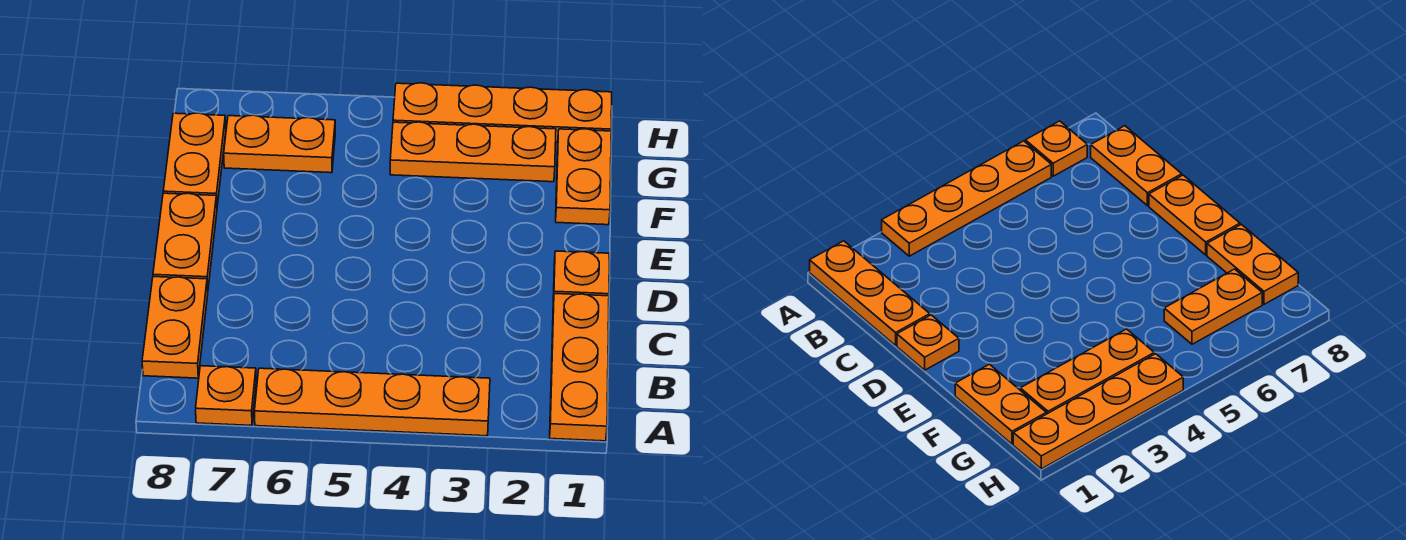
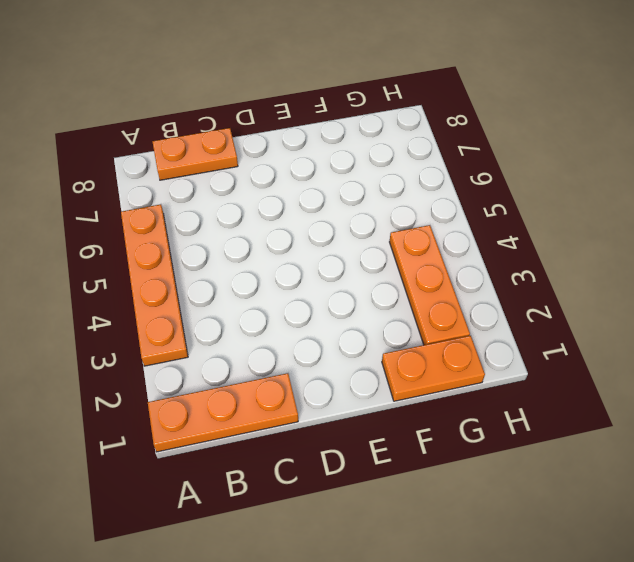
none -> orange plate A7 level 1
none -> orange plate D1 level 1

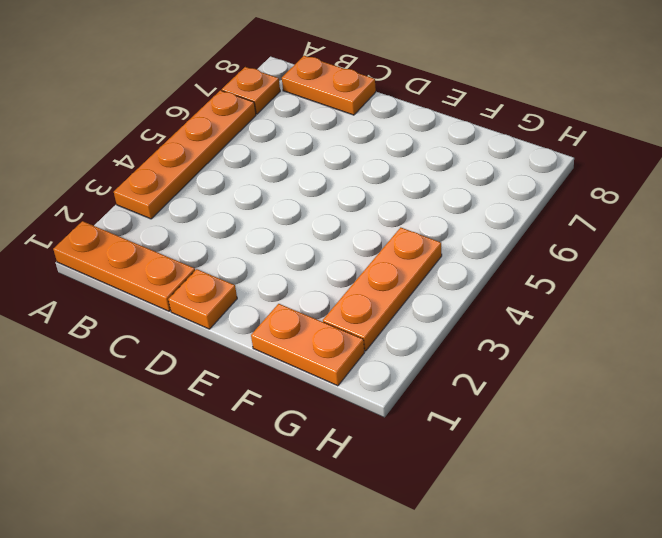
none -> orange plate D8:E8 level 1
none -> orange plate F8:G8 level 1

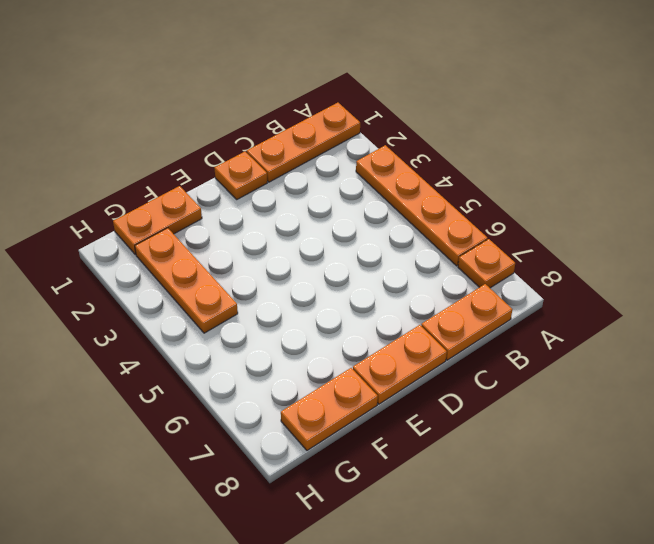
none -> orange plate G6:G7 level 1
none -> orange plate H1:H4 level 1

